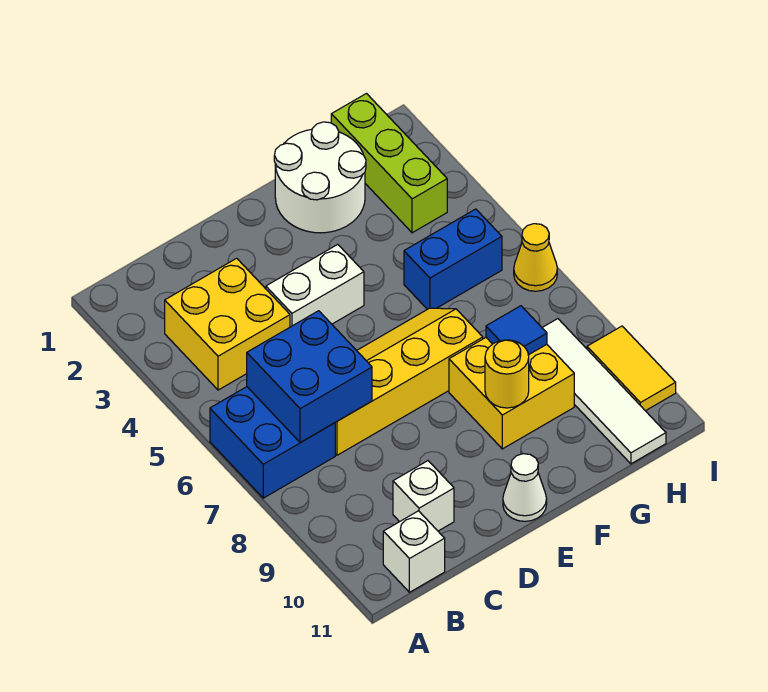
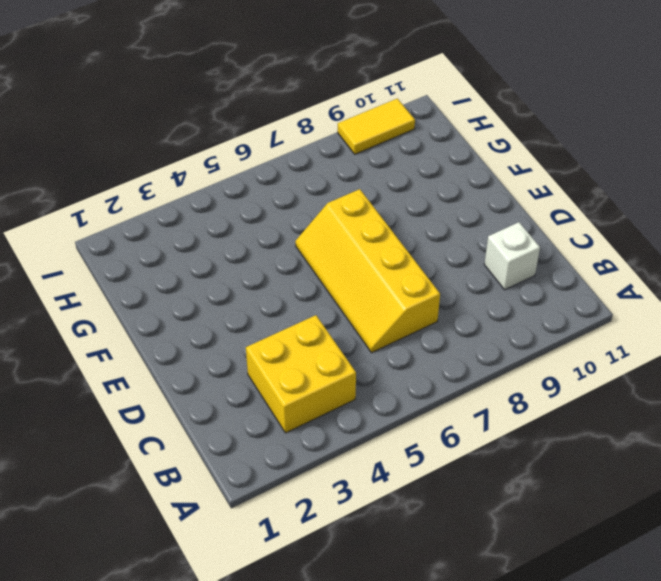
none -> blue brick A6:B7 level 1
none -> white brick B11 level 1
none -> white brick D4:E4 level 1

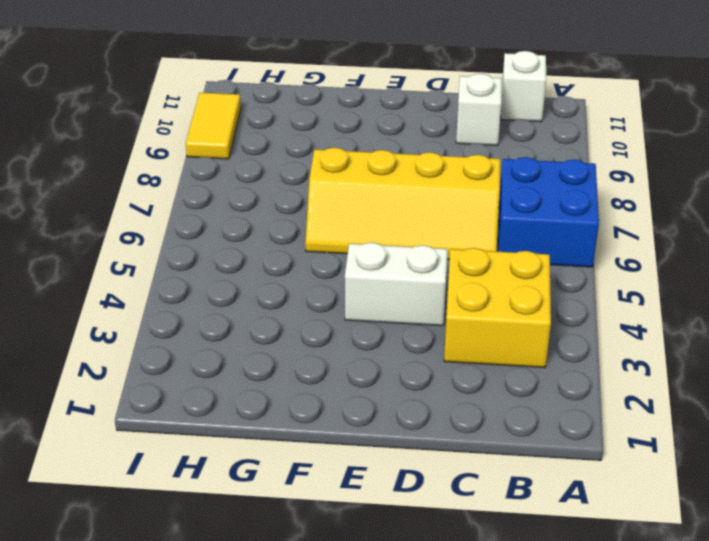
none -> white cone E11 level 1
none -> white round brick F1:G2 level 1
none -> yellow brick F8:G9 level 1

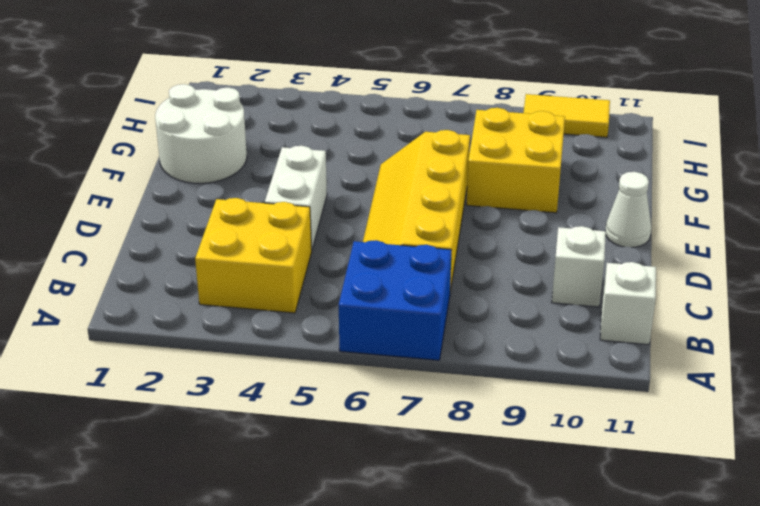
none -> blue brick G5:H5 level 1
none -> lime brick H1:H3 level 1
none -> white tile H8:H11 level 1

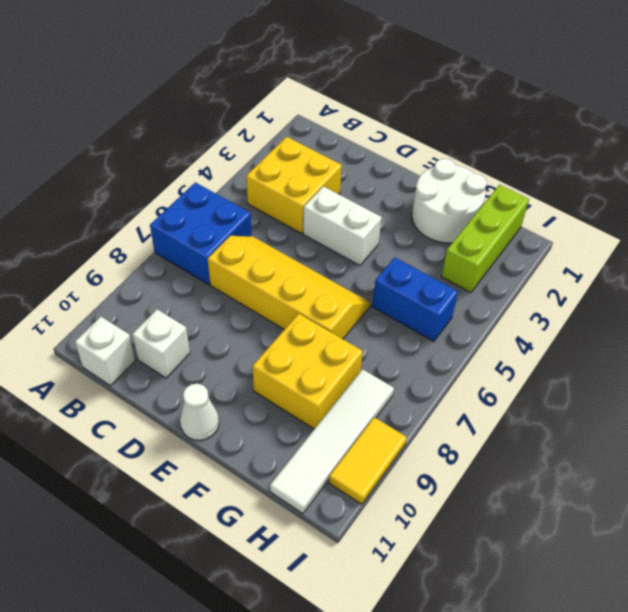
none -> yellow cone I6 level 1
none -> blue brick B6:C7 level 2
none -> yellow round brick F9 level 2

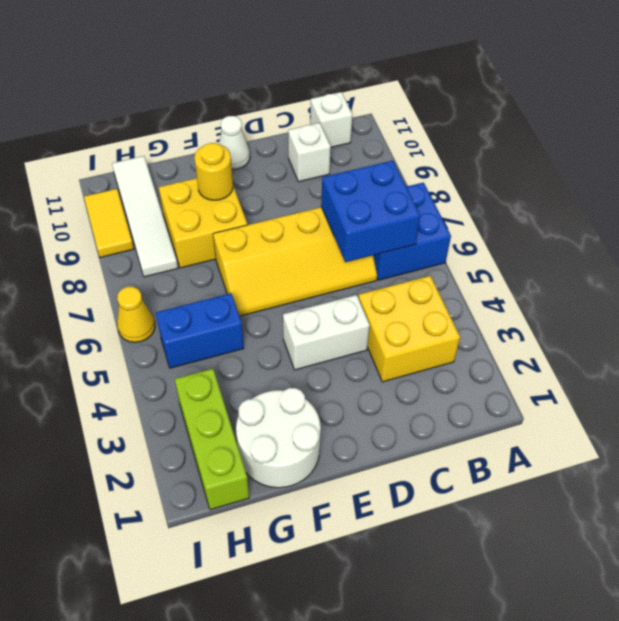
none -> blue tile G8 level 2

